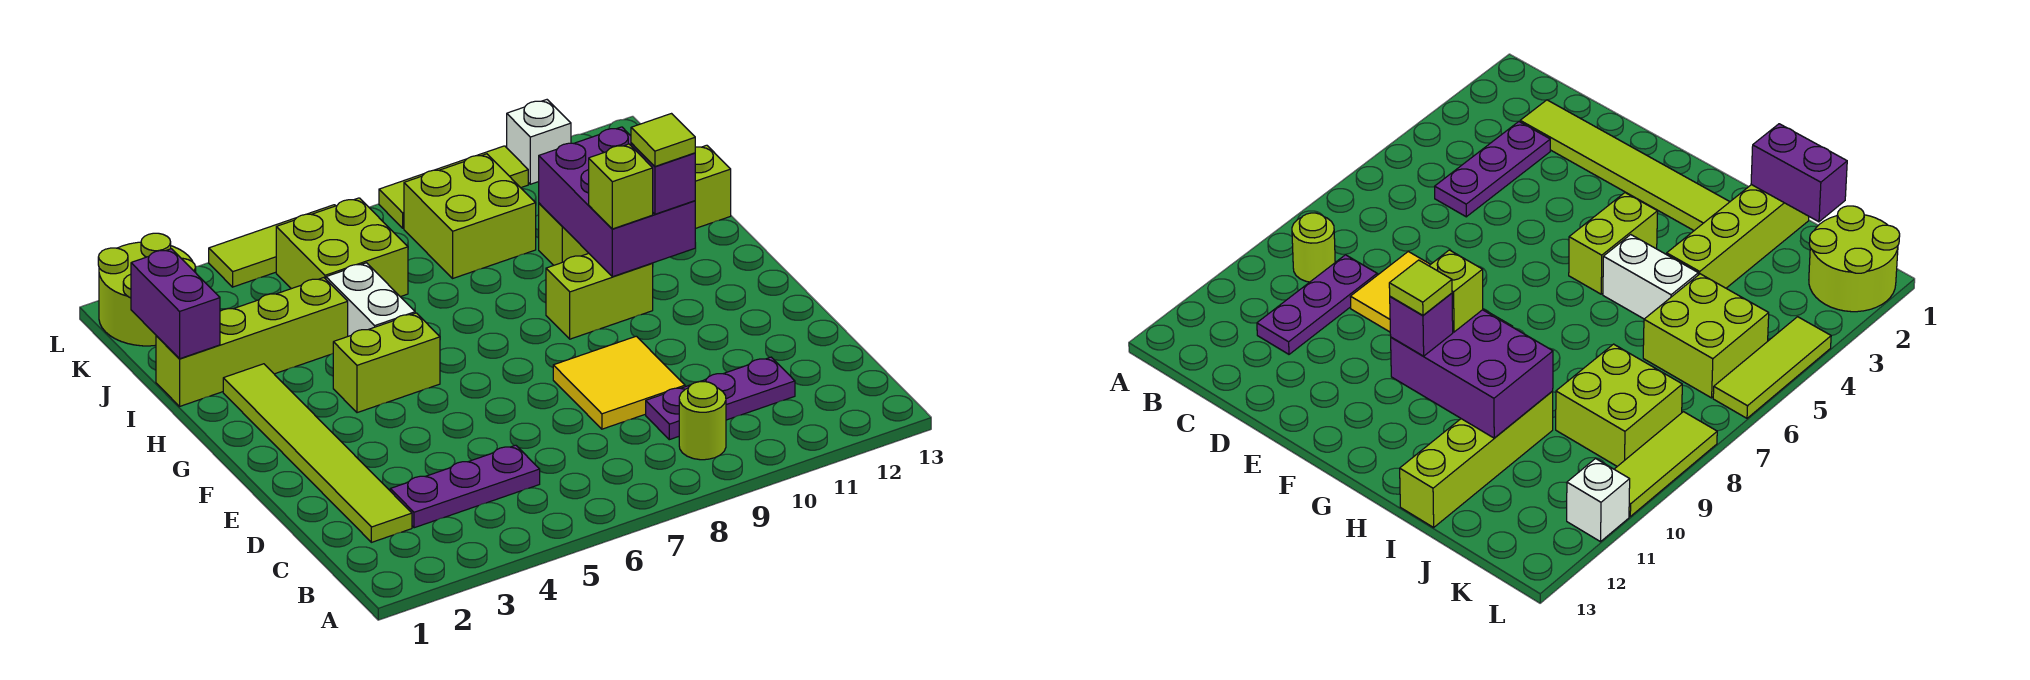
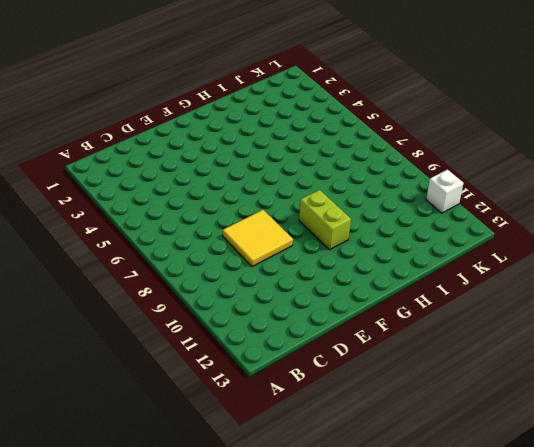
none -> lime round brick B9 level 1
none -> lime tile C2:H2 level 1
none -> purple plate C3:C5 level 1

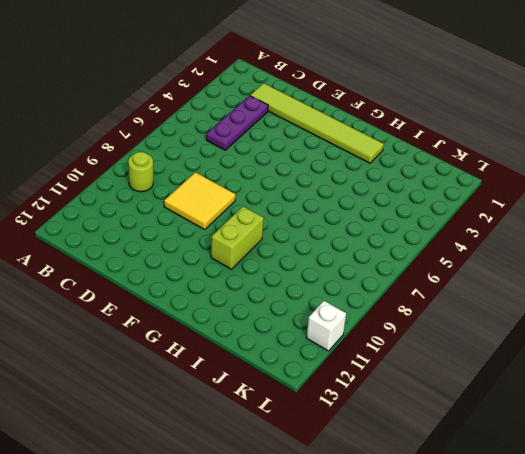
none -> purple plate C9:C11 level 1
none -> lime brick G4:G5 level 1
none -> white brick H5:I5 level 1

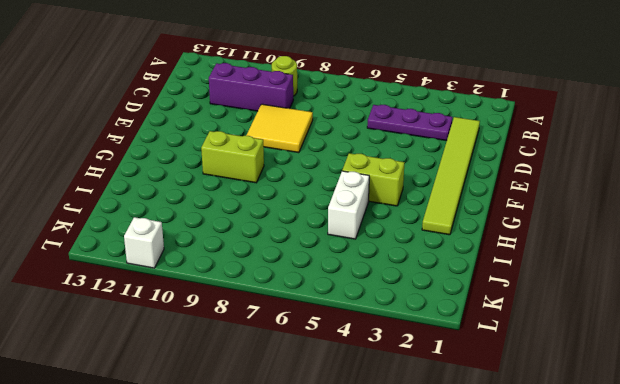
purple brick C9:C11 level 1 -> purple plate C9:C11 level 1
none -> lime brick I1:I4 level 1
none -> lime brick I10:I13 level 1
none -> lime brick J5:K6 level 1

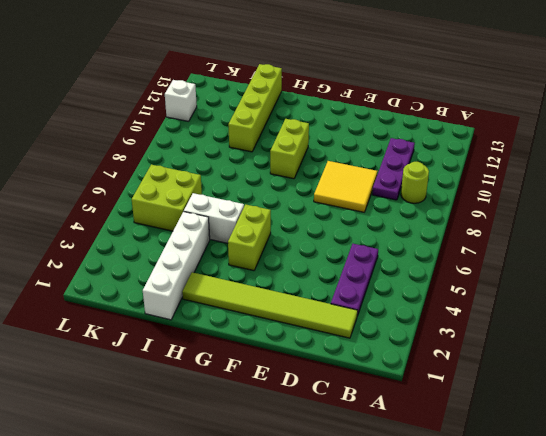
white brick I1:I4 level 1 -> lime brick I1:I4 level 1
none -> lime brick J8:K9 level 1
none -> lime round brick K1:L2 level 1
none -> lime tile L4:L6 level 1

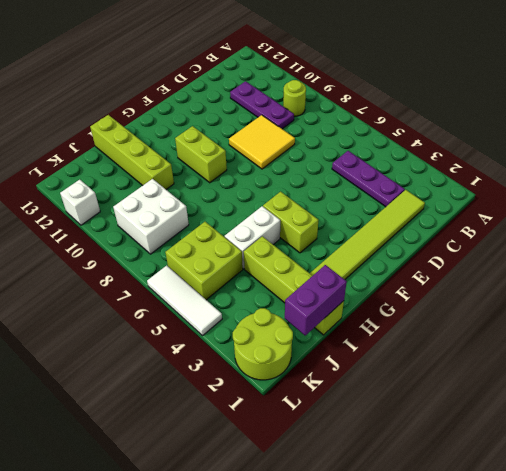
white brick J8:K9 level 1 -> lime brick J8:K9 level 1
white tile L4:L6 level 1 -> lime tile L4:L6 level 1
none -> lime tile L8:L10 level 1
none -> purple brick G10:I11 level 2
none -> lime brick G10 level 3

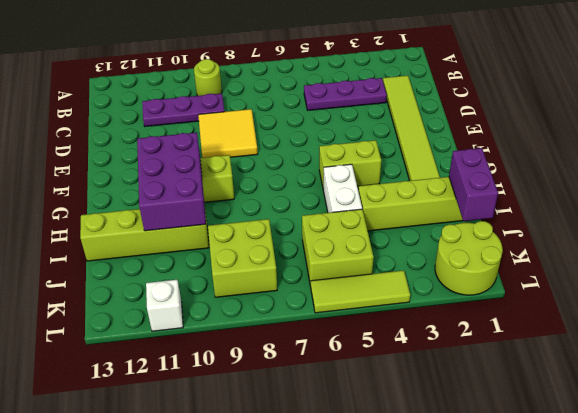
none -> lime tile L8:L10 level 1
none -> lime brick G10 level 3
none -> purple brick G11 level 3

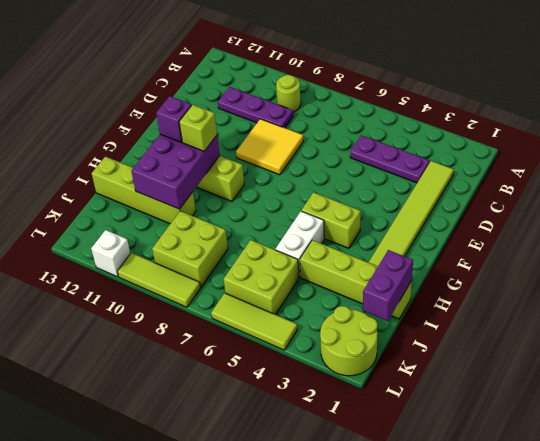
none -> lime tile G11 level 4

